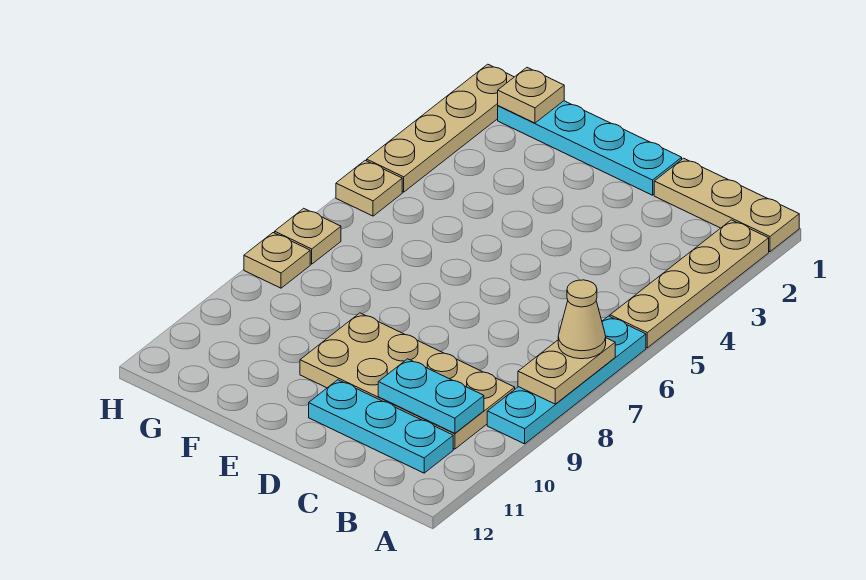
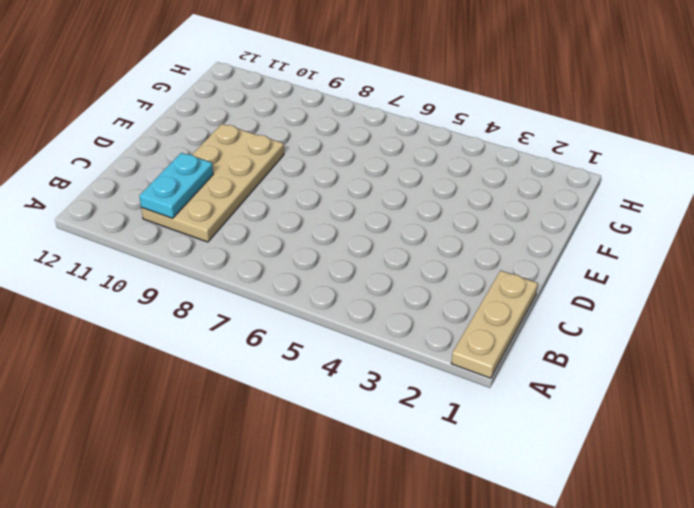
none -> tan plate A2:A5 level 1
none -> cyan plate A6:A9 level 1
none -> cyan plate B11:D11 level 1

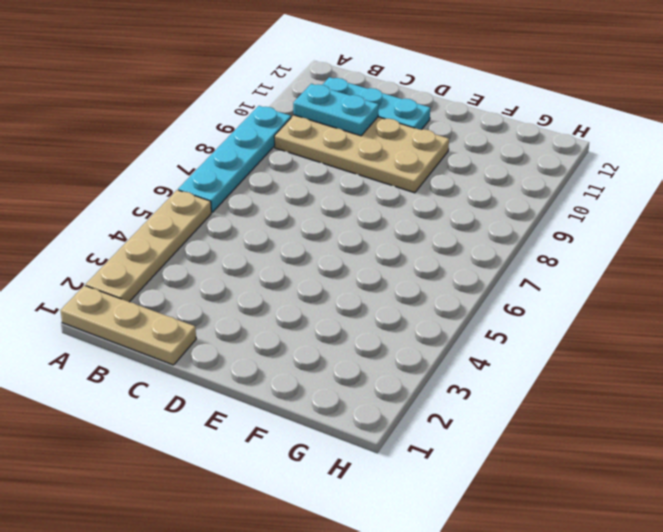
none -> cyan plate D1:G1 level 1
none -> tan plate H1:H4 level 1
none -> tan plate H5 level 1

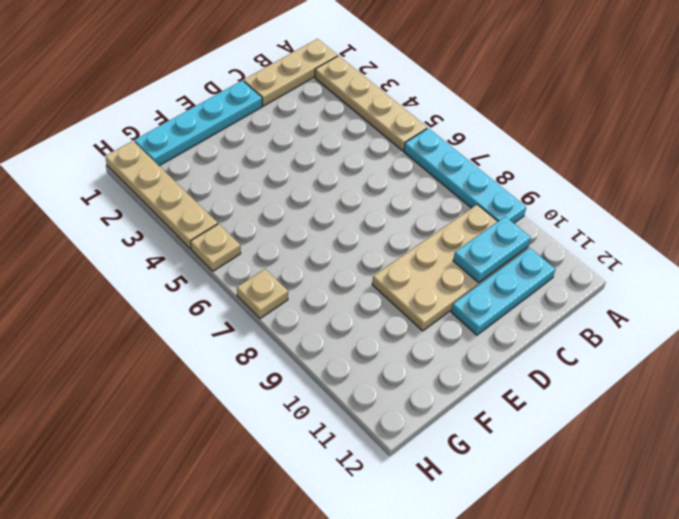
none -> tan plate H8 level 1
none -> tan plate A7:A8 level 2
none -> tan plate G1 level 2

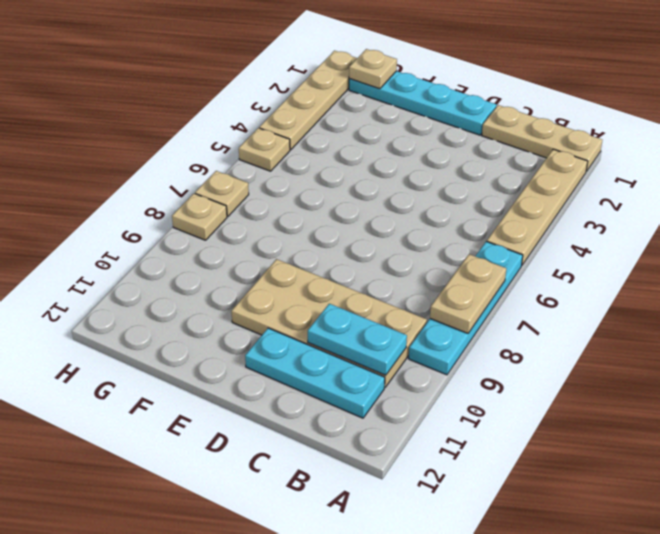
none -> tan cone A7 level 3

